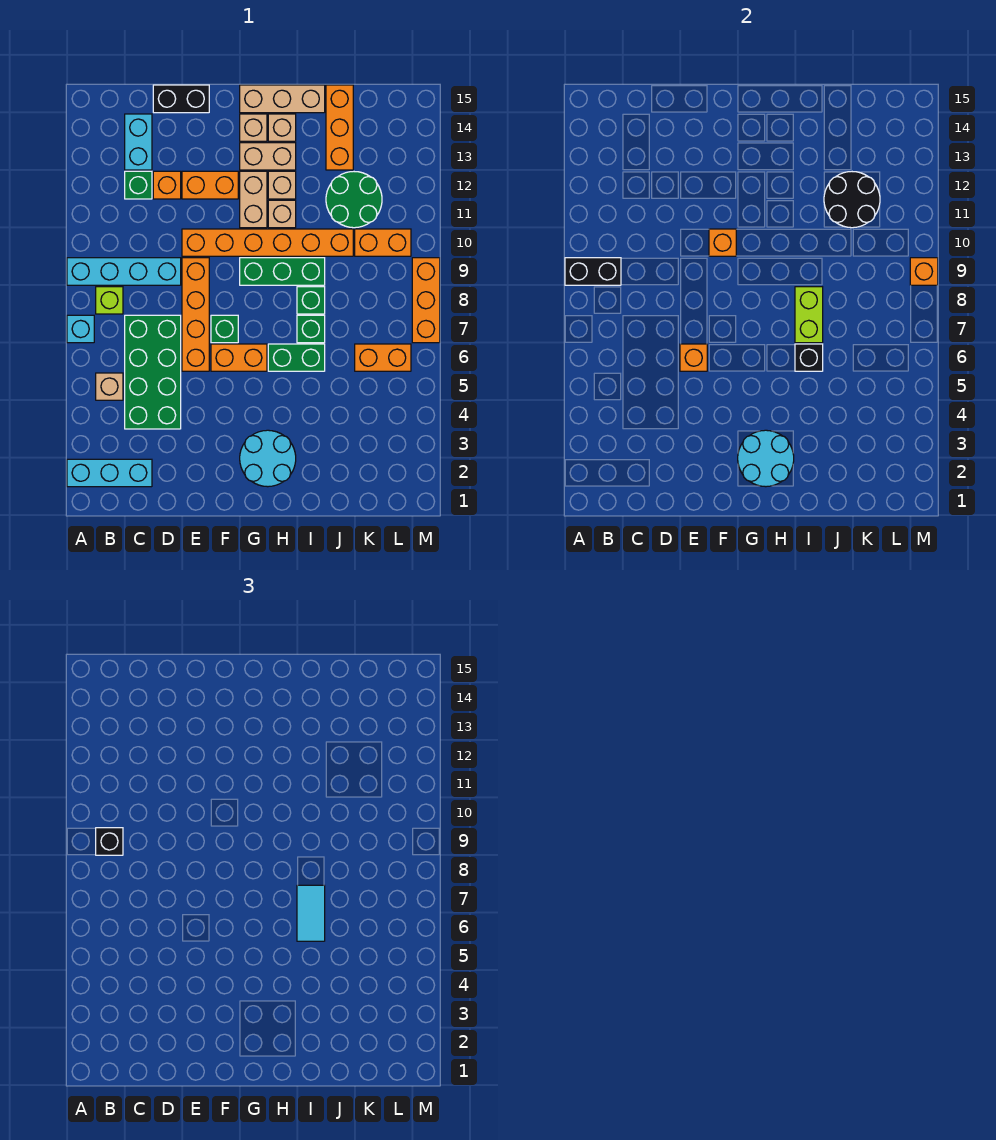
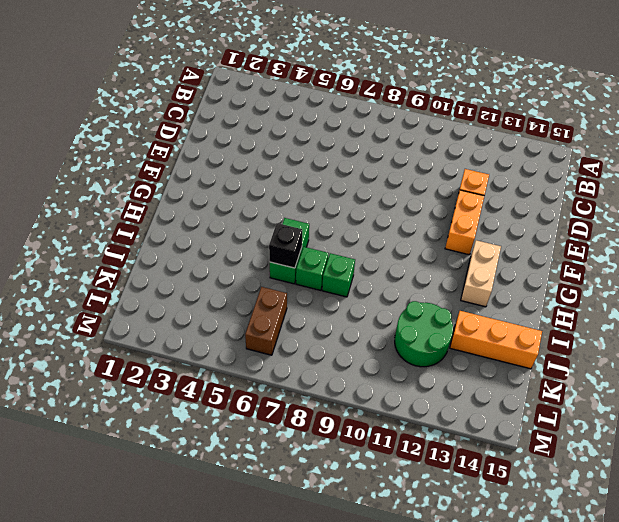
brown brick K6:L6 level 1 -> orange brick K6:L6 level 1
none -> cyan brick A2:C2 level 1
none -> cyan brick A7 level 1
none -> cyan brick A9:D9 level 1
none -> tan brick B5 level 1

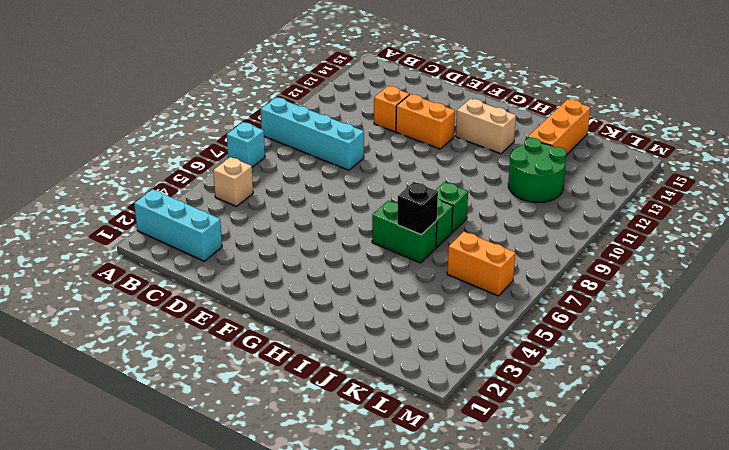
none -> lime brick B8 level 1
none -> green brick C4:D7 level 1
none -> green brick C12 level 1
none -> cyan brick C13:C14 level 1

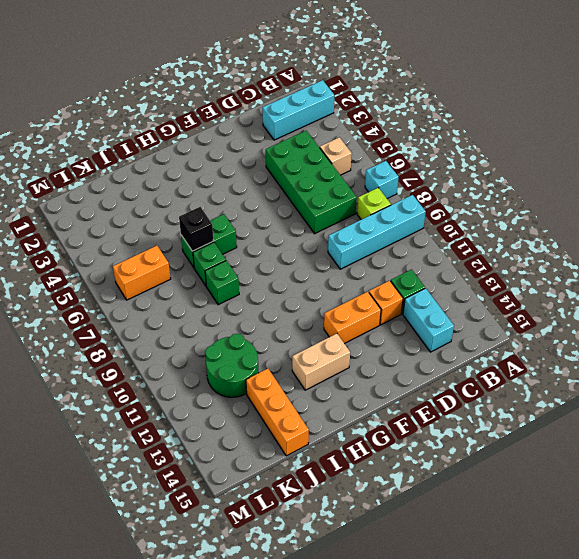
none -> black brick D15:E15 level 1
none -> orange brick E6:E9 level 1
none -> orange brick E10:J10 level 1
none -> orange brick F6:G6 level 1

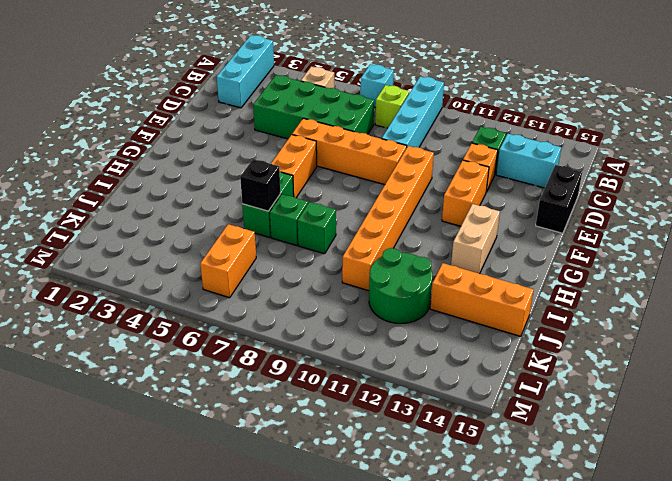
none -> green brick F7 level 1
none -> cyan round brick G2:H3 level 1
none -> green brick G9:I9 level 1
none -> tan brick G11:G12 level 1

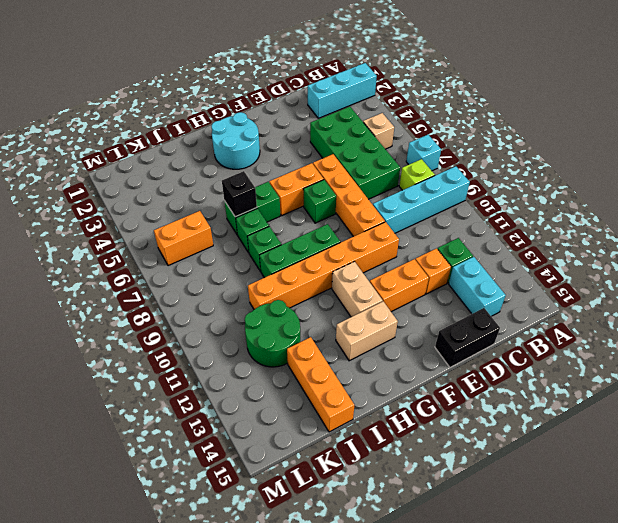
none -> tan brick G14 level 1
none -> tan brick G15:I15 level 1
none -> tan brick H11 level 1
none -> tan brick H12 level 1

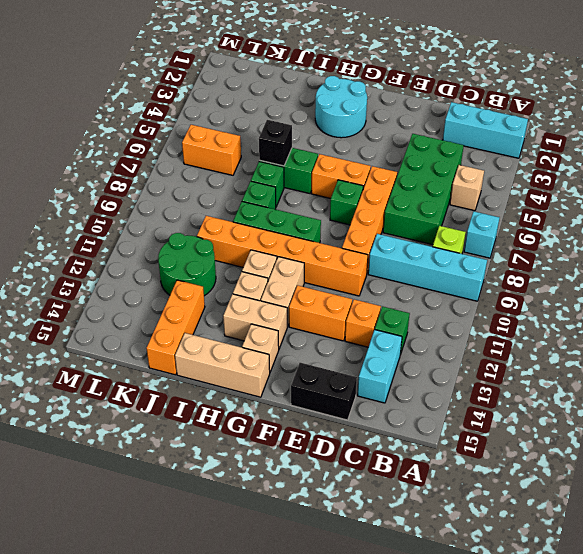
none -> tan brick H14 level 1
none -> orange brick K10:L10 level 1
none -> orange brick M7:M9 level 1
none -> black brick A9:B9 level 2

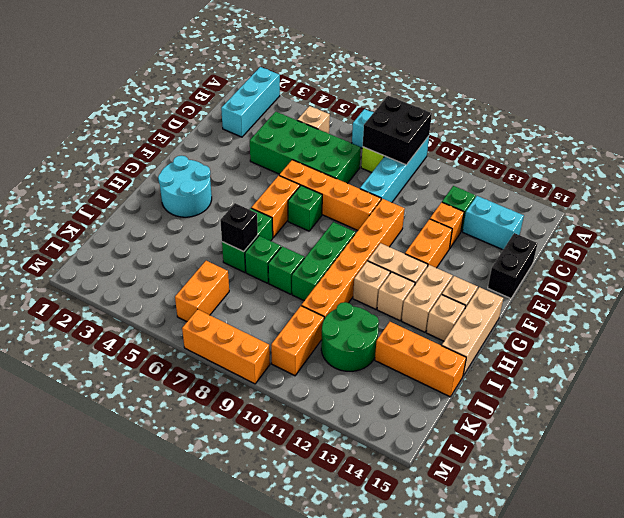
black brick A8:B9 level 2 -> black brick A9:B9 level 2
none -> orange brick E6 level 2
none -> orange brick F10 level 2
none -> cyan round brick G2:H3 level 2
none -> lime brick I7:I8 level 2

